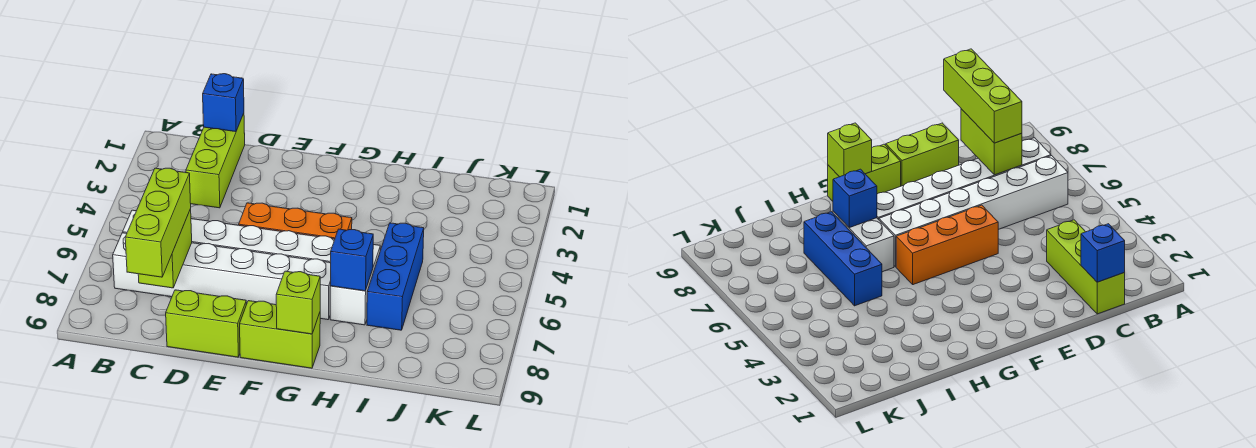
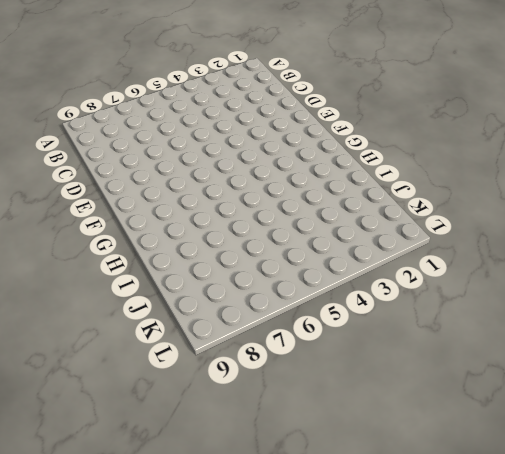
none -> white brick B6:G6 level 1
none -> white brick B7:G7 level 1
none -> lime brick C1:C3 level 1

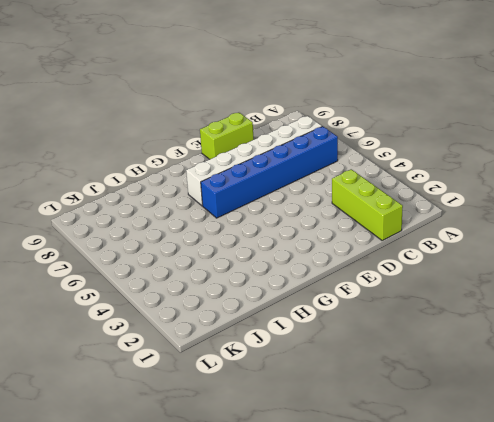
blue brick B6:G6 level 1 -> white brick B6:G6 level 1
none -> orange brick E5:G5 level 1
none -> lime brick F9:G9 level 1
none -> white brick H6:H7 level 1

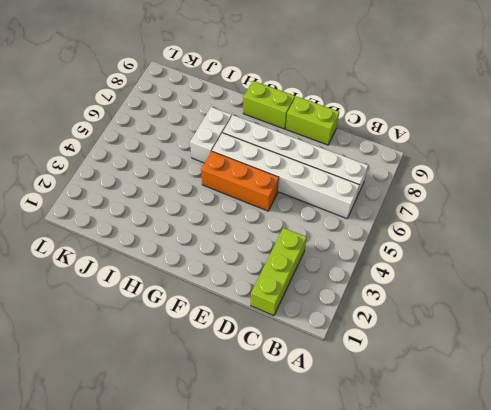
none -> blue brick I5:I7 level 1
none -> blue brick C1 level 2
none -> lime brick C7:C8 level 2

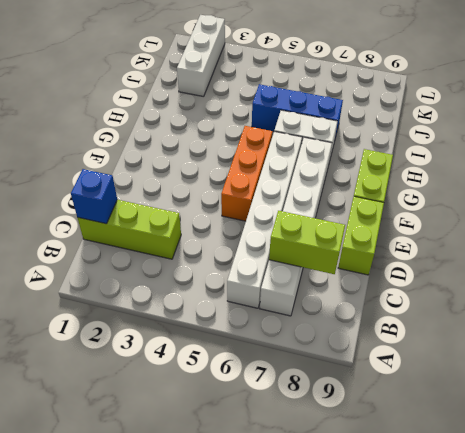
white brick J2:L2 level 1 -> none
none -> lime brick G9 level 2
none -> blue brick H7 level 2
none -> lime brick C7:C9 level 3

